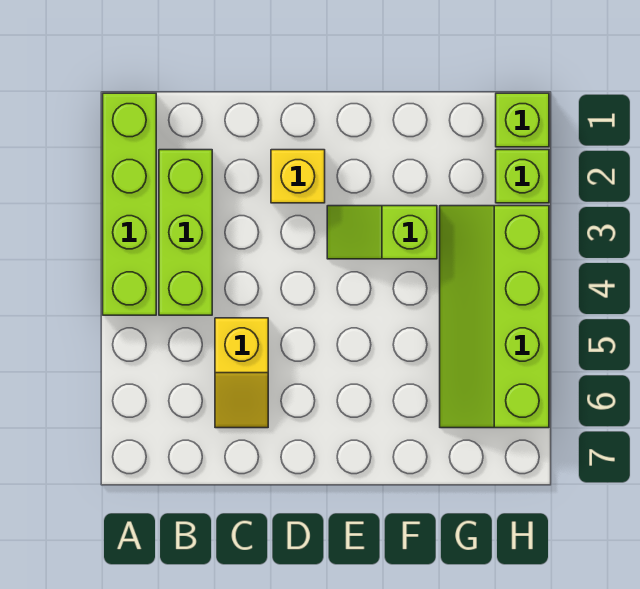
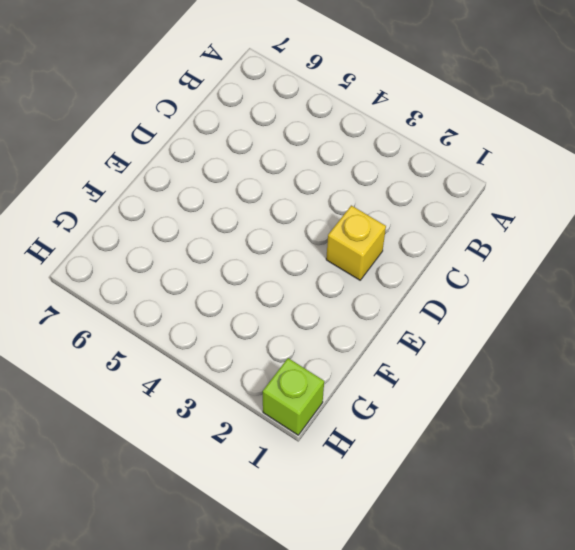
none -> lime brick A1:A4 level 1
none -> lime brick B2:B4 level 1

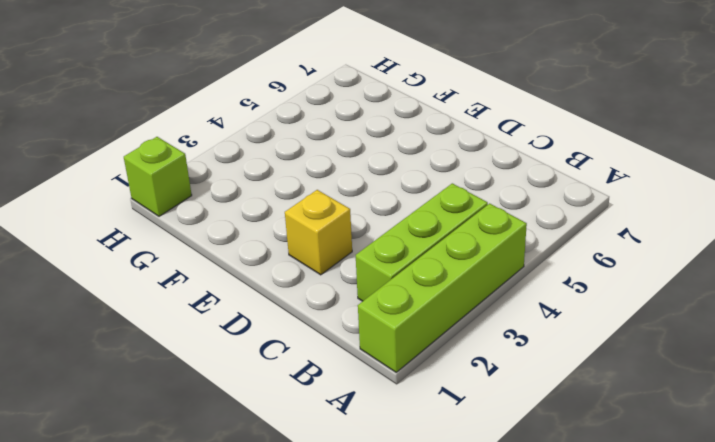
none -> yellow slope C5:C6 level 1 top 5
none -> lime slope E3:F3 level 1 top F

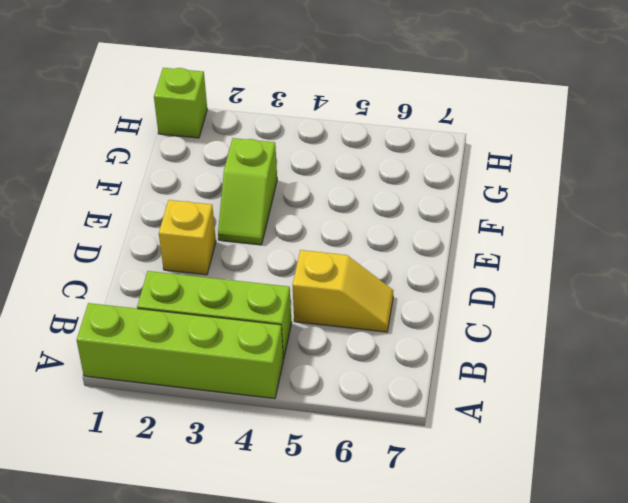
none -> lime slope G3:H6 level 1 top H
none -> lime brick H2 level 1

